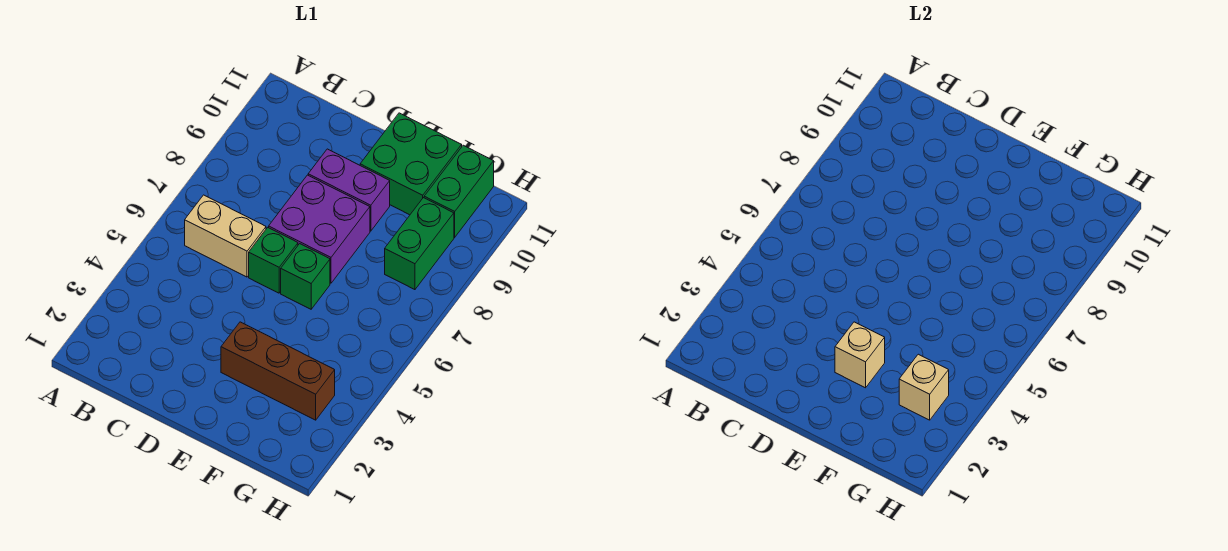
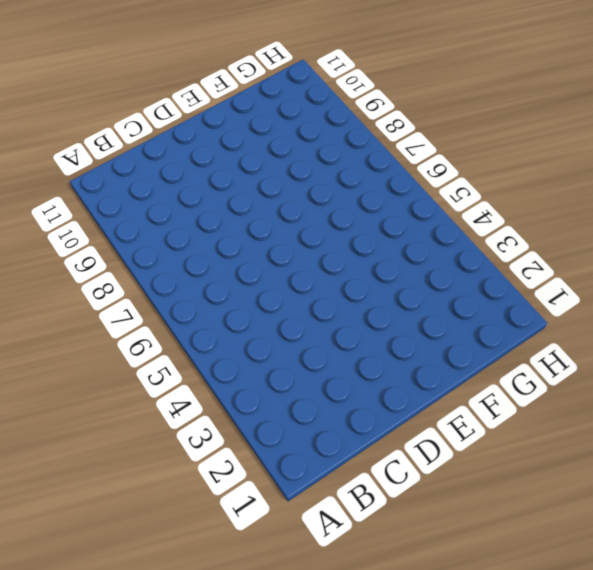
none -> tan brick B6:C6 level 1
none -> green brick D6 level 1

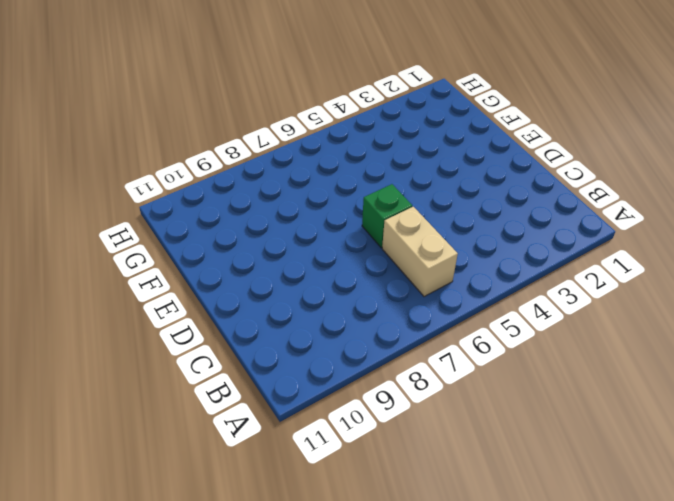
none -> purple brick D7:E8 level 1
none -> purple brick D9:E9 level 1

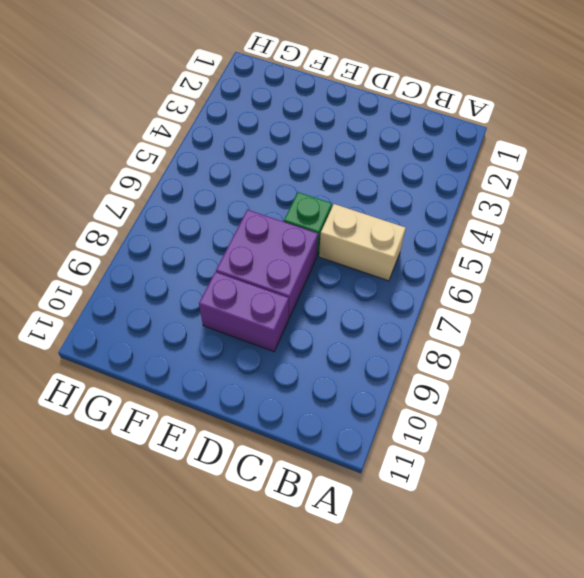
none -> brown brick E3:G3 level 1
none -> green brick E6 level 1

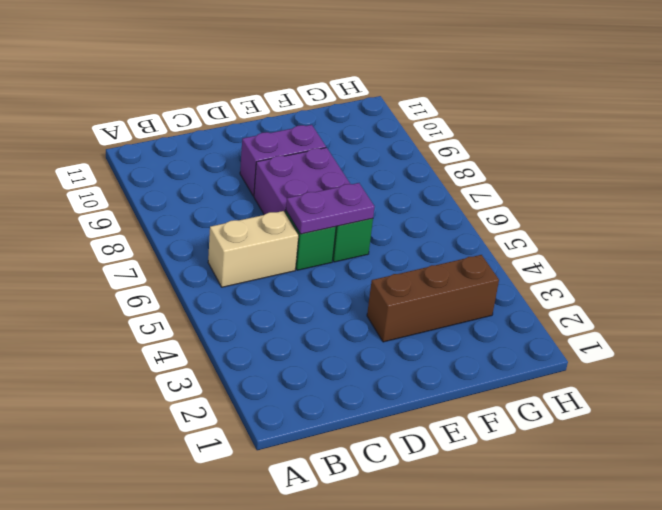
purple plate D6:E6 level 2 -> none
none -> green brick E10:F11 level 1
none -> green brick G8:G9 level 1

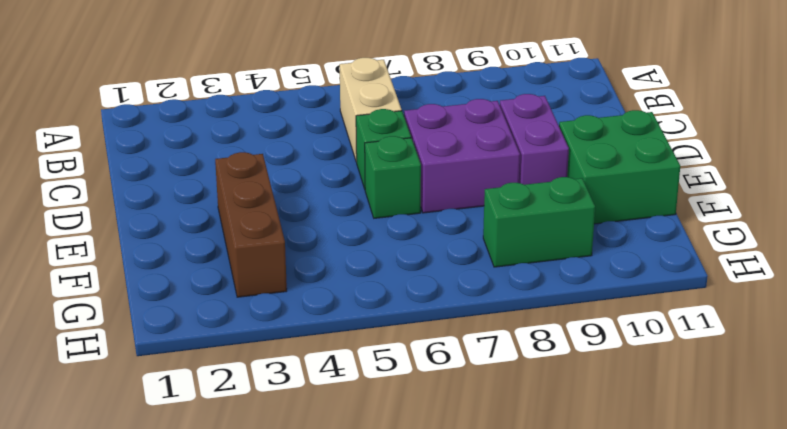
none -> green brick G10:G11 level 1
none -> tan brick E3 level 2

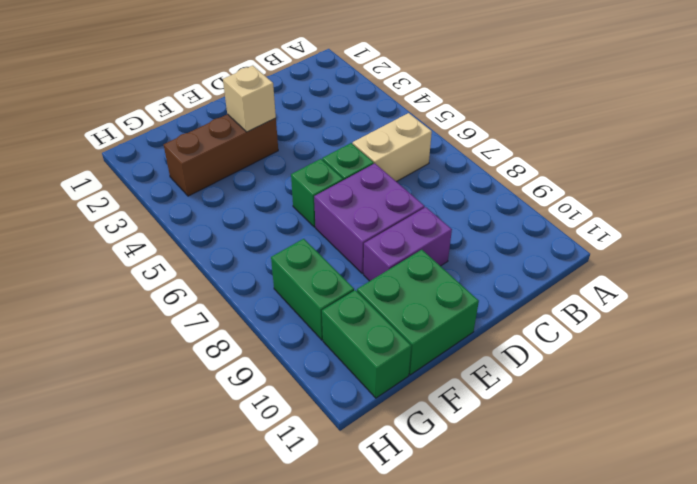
none -> tan brick G3 level 2

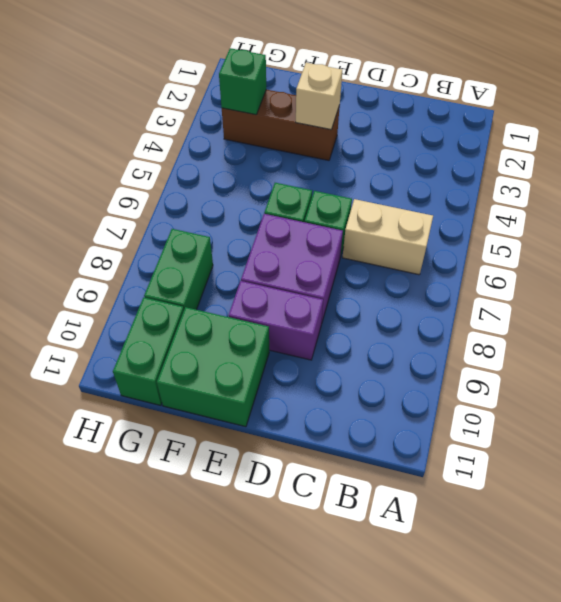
green brick G3 level 2 -> tan brick G3 level 2

